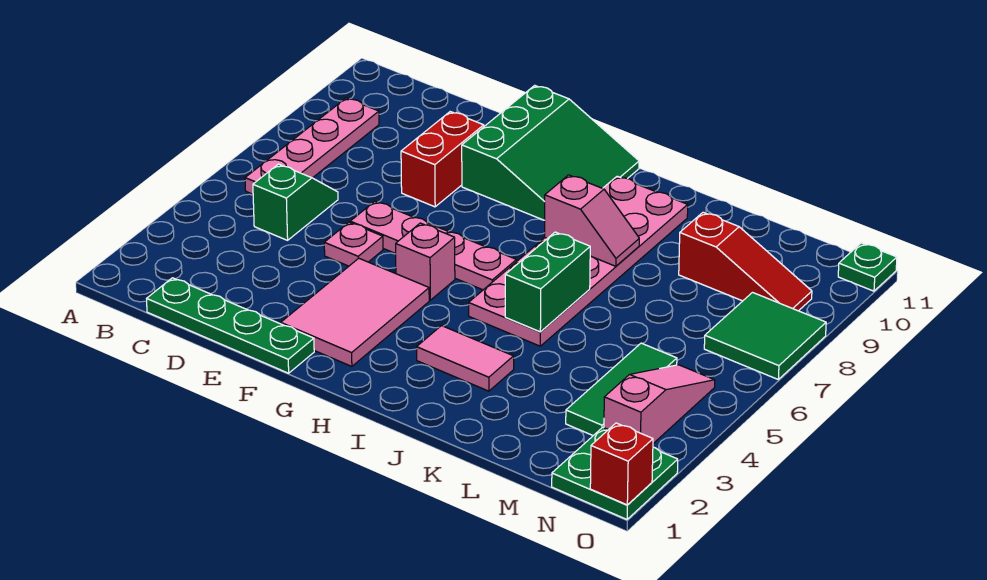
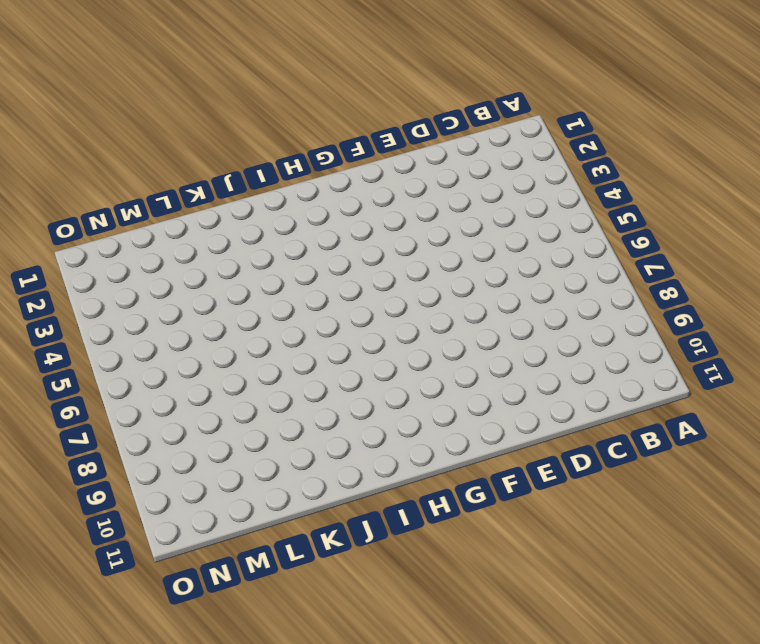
none -> pink plate B6:B9 level 1
none -> green plate C1:F1 level 1
none -> green slope C5:C6 level 1 top 5

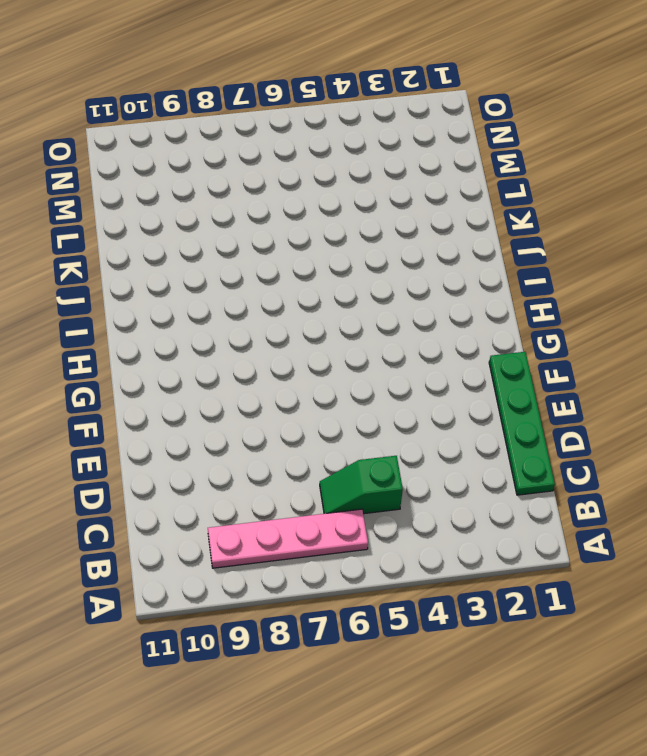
none -> pink plate E5 level 1
none -> pink plate E6:H6 level 1
none -> red brick E8:E9 level 1

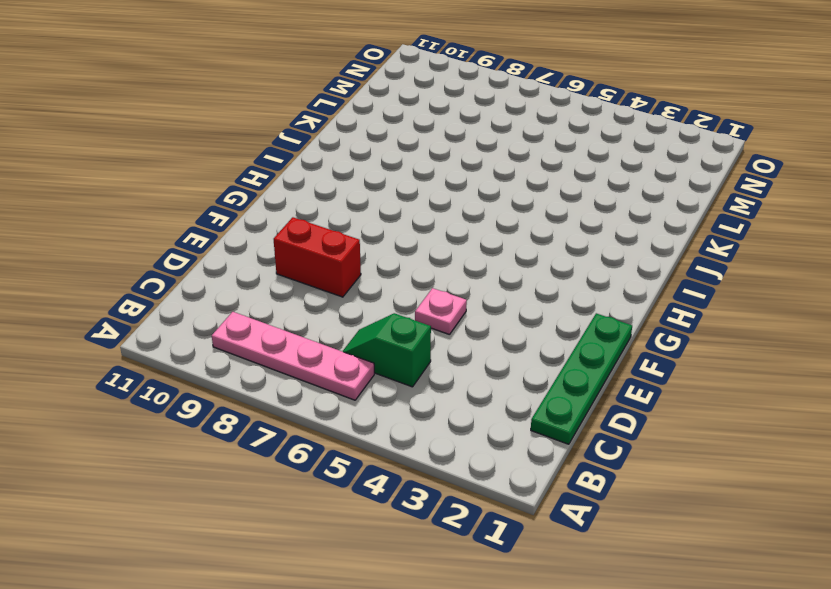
none -> pink plate E6:H6 level 1
none -> pink tile F2:G4 level 1
none -> green slope F9:H11 level 1 top F

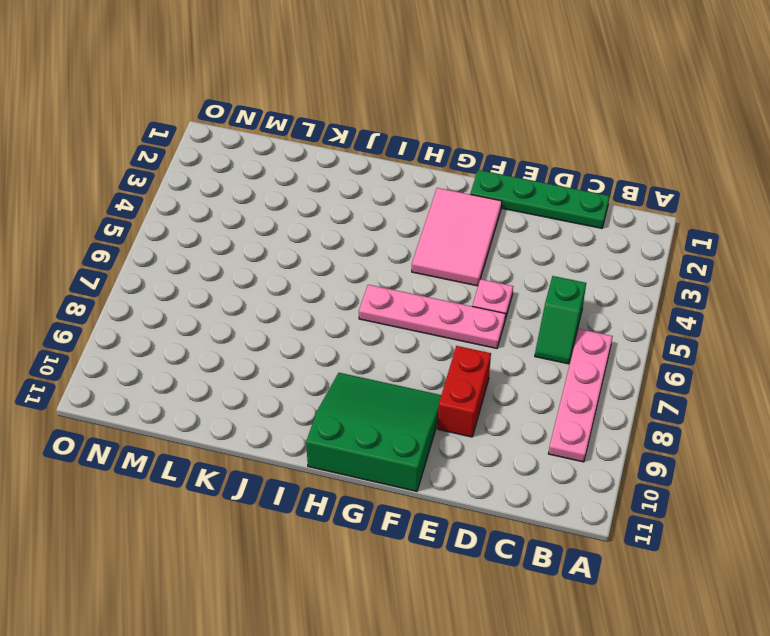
green slope F9:H11 level 1 top 11 -> green slope F9:H11 level 1 top F
none -> pink brick G5 level 1
none -> pink tile I3:J3 level 1
none -> pink plate I5:J10 level 1

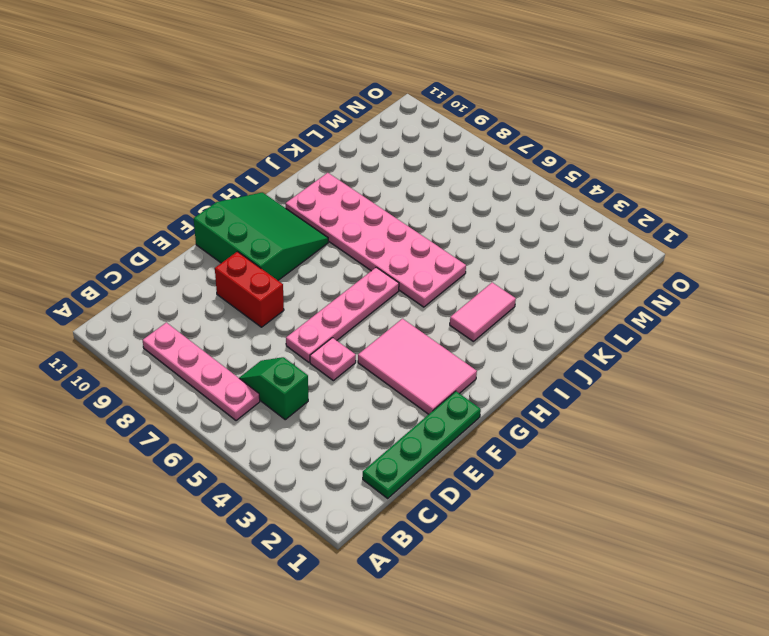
none -> pink brick G5 level 1
none -> red slope L9:N9 level 1 top L
none -> green tile M3:M5 level 1

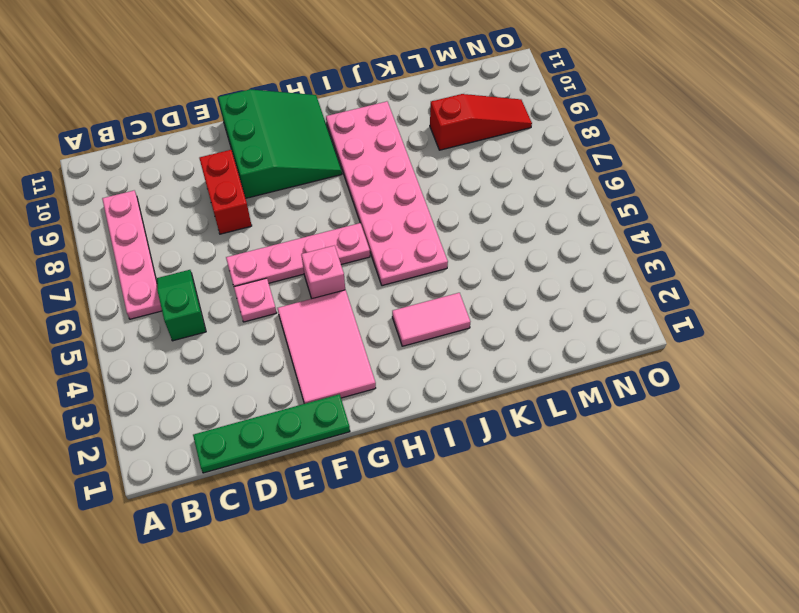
none -> green tile M3:M5 level 1
none -> green plate N1:O2 level 1
none -> pink slope N3:N5 level 1 top 3

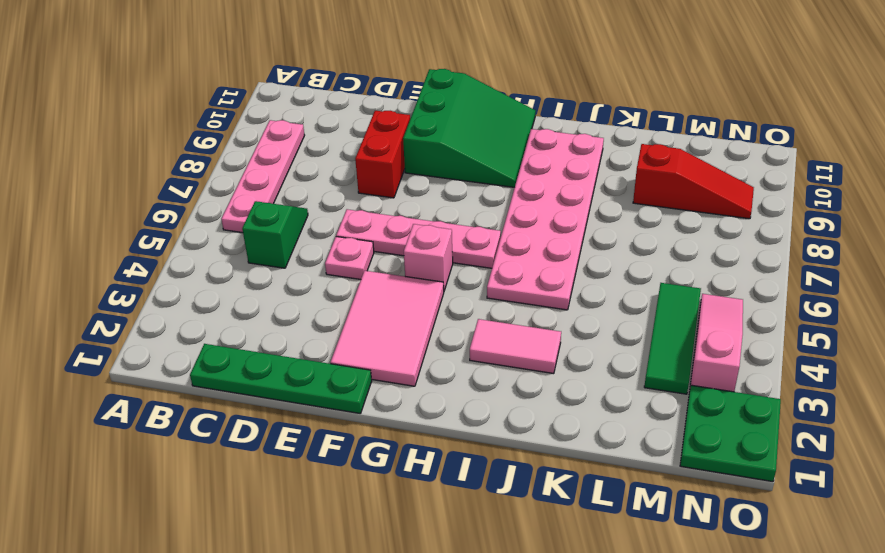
none -> green tile N7:O8 level 1
none -> green plate O11 level 1
none -> pink slope I8:J8 level 2 top I

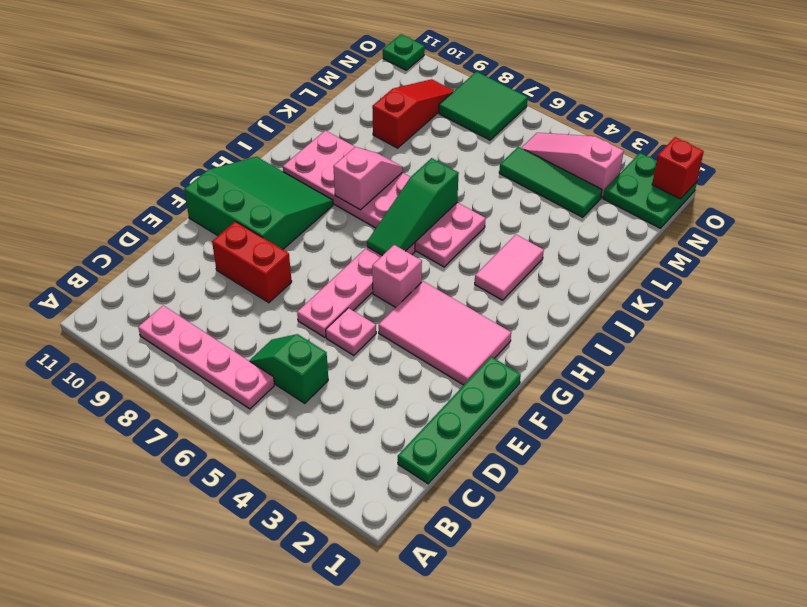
green slope H6:J6 level 2 top J -> green brick J5:J6 level 2

